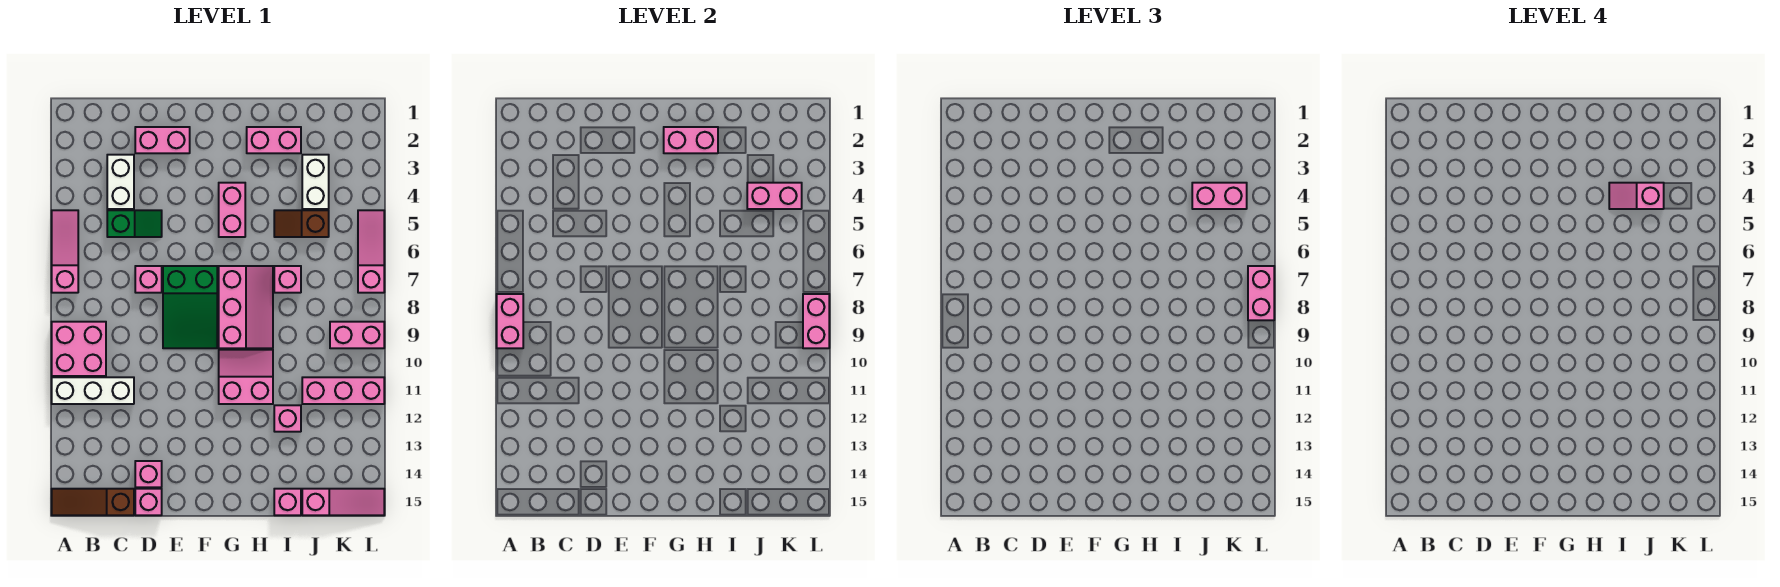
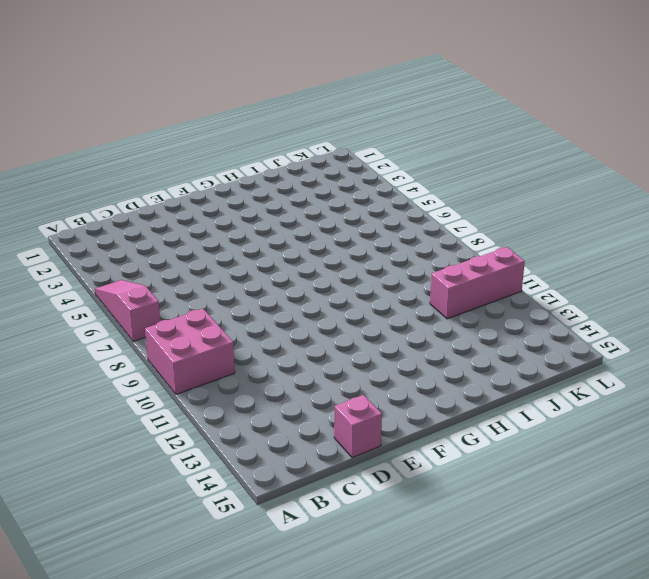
none -> white brick A11:C11 level 1
none -> brown slope A15:C15 level 1 top C
none -> white brick C3:C4 level 1
none -> green slope C5:D5 level 1 top C

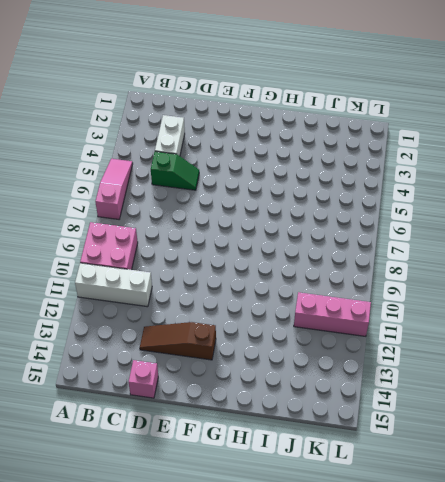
brown slope D13:F13 level 1 top F -> brown slope A15:C15 level 1 top C
none -> pink brick D2:E2 level 1
none -> pink brick D7 level 1
none -> pink brick D14 level 1
none -> green slope E7:F9 level 1 top 7

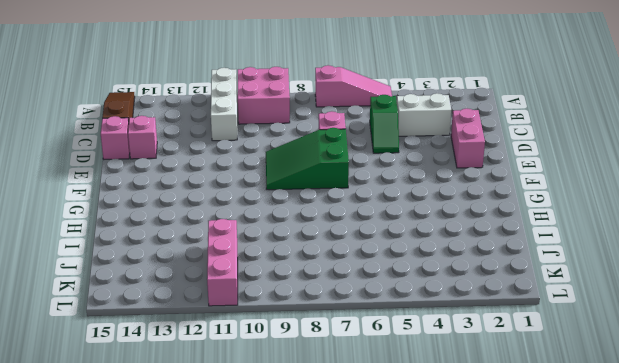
none -> pink brick G4:G5 level 1
none -> pink slope G7:H9 level 1 top G
none -> pink slope G10:H11 level 1 top 11
none -> pink brick H2:I2 level 1

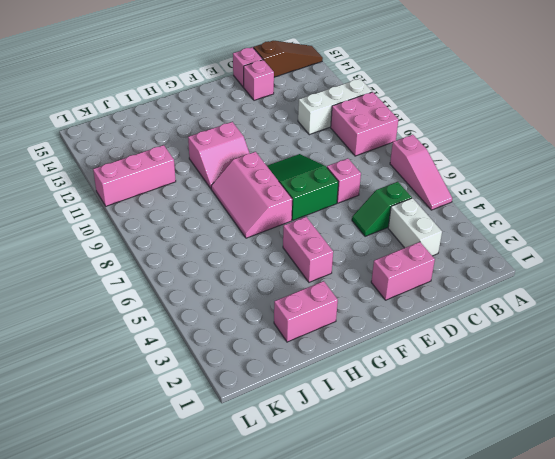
none -> brown slope I5:J5 level 1 top J
none -> pink brick I7 level 1
none -> pink brick I12 level 1
none -> pink brick I15 level 1

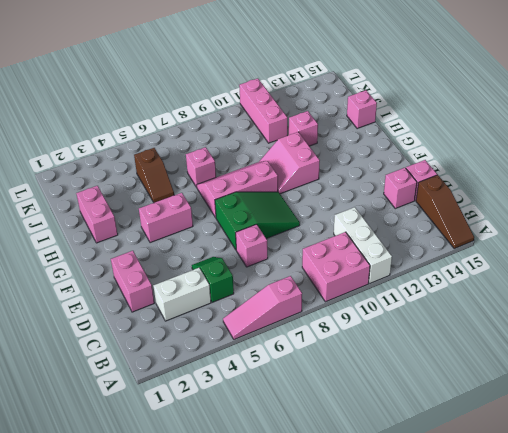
none -> white brick J3:J4 level 1
none -> pink slope J15:L15 level 1 top J
none -> pink brick K9:L9 level 1
none -> pink slope L5:L7 level 1 top 7

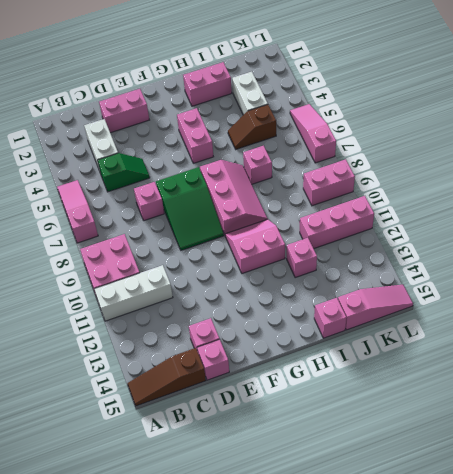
none -> pink brick A8:A9 level 2
none -> pink brick G2:H2 level 2
none -> pink brick J4:K4 level 2
none -> pink brick L8:L9 level 2

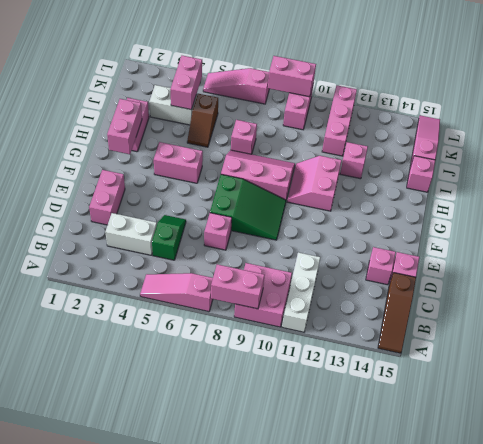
none -> pink brick J4:K4 level 3
none -> pink brick L7:L8 level 3
none -> pink slope I4:J4 level 4 top J

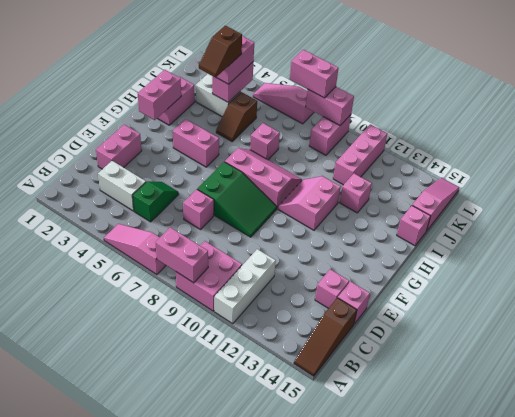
brown slope I4:J4 level 4 top J -> pink slope I4:J4 level 4 top J

